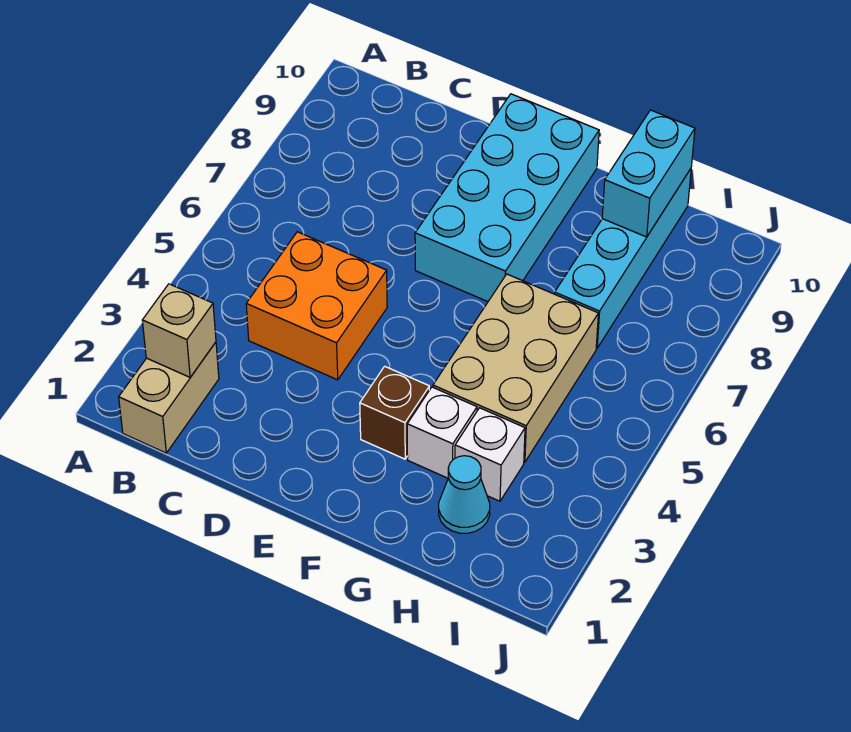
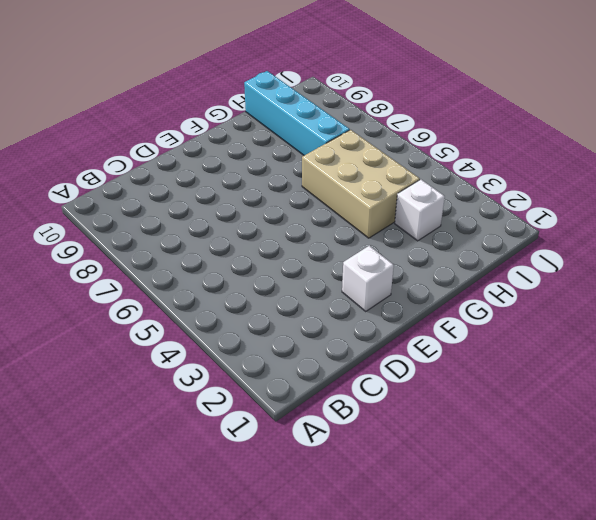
white brick E2 level 1 -> white brick G3 level 1
none -> tan brick B1:B2 level 1
none -> orange brick C4:D5 level 1

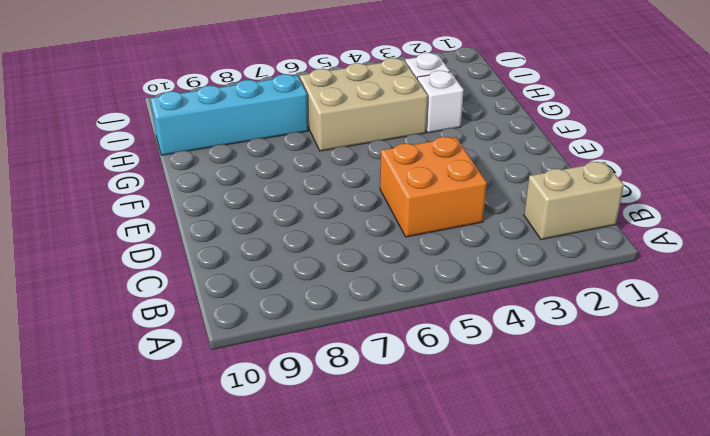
none -> cyan brick E7:F10 level 1
none -> brown brick F3 level 1

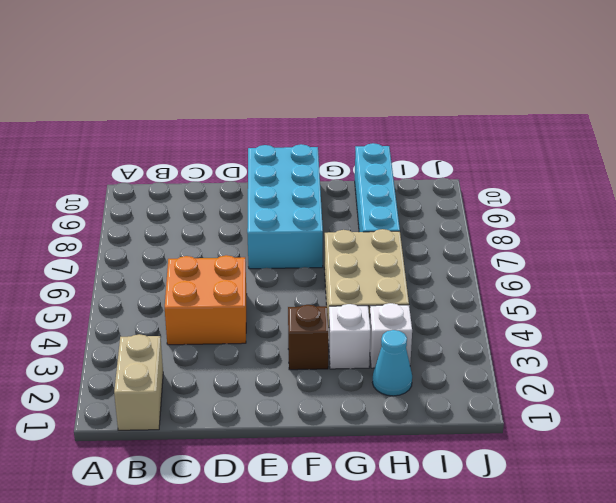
none -> tan brick B2 level 2
none -> cyan brick H9:H10 level 2

